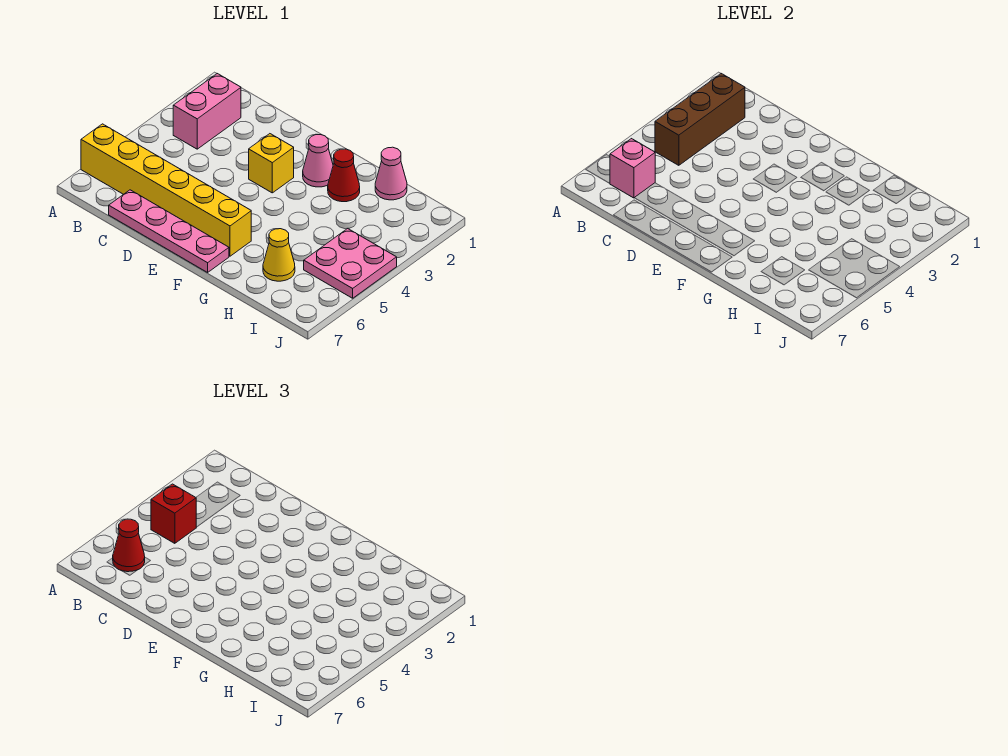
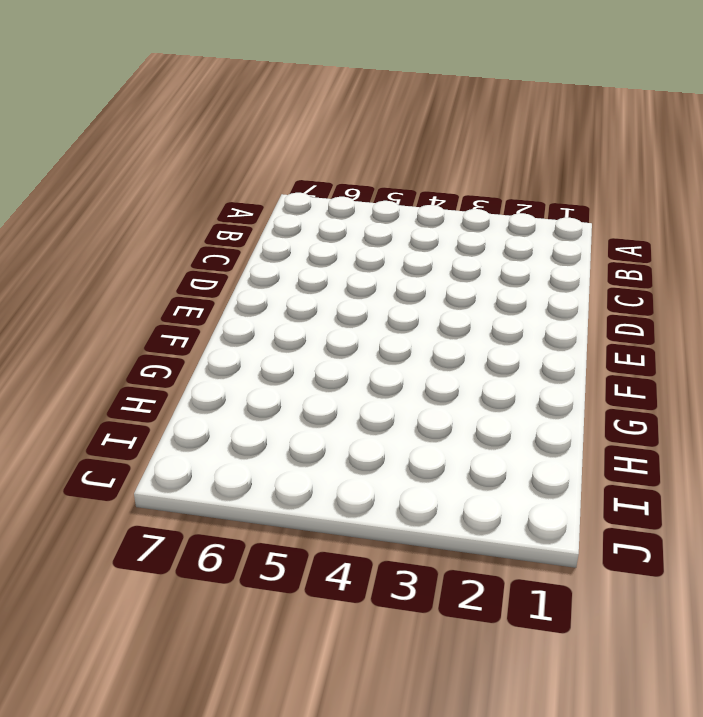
none -> yellow brick A6:F6 level 1
none -> pink brick B2:B3 level 1
none -> pink plate C7:F7 level 1

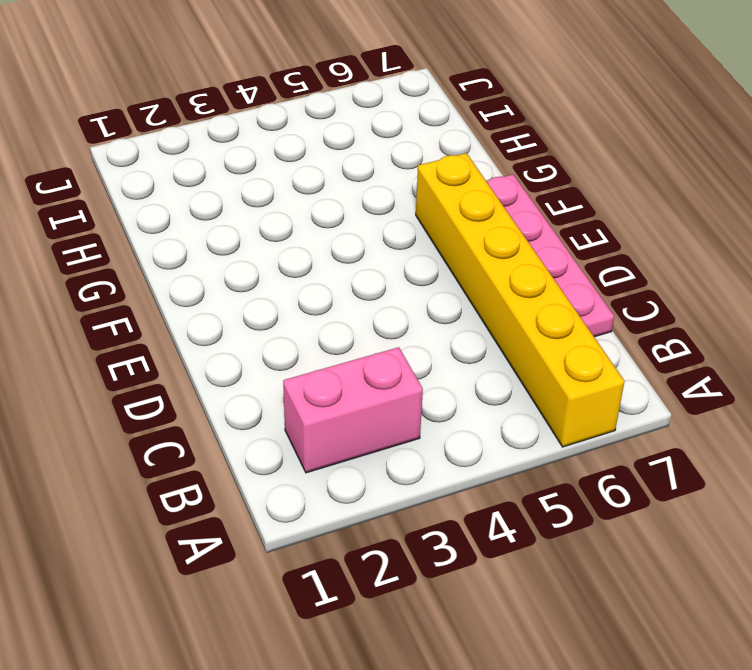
none -> yellow brick E3 level 1
none -> pink cone F2 level 1
none -> red cone G2 level 1

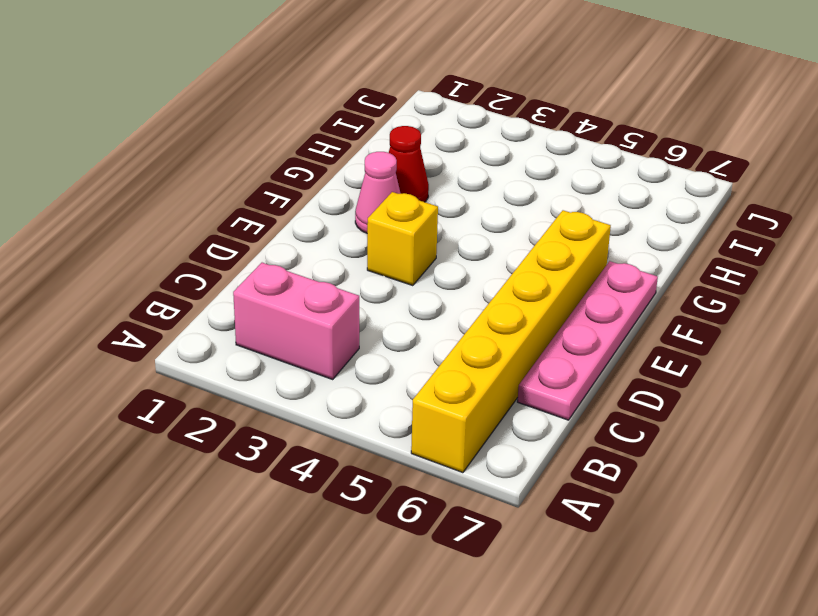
none -> pink cone H1 level 1
none -> yellow cone H6 level 1
none -> pink plate I4:J5 level 1

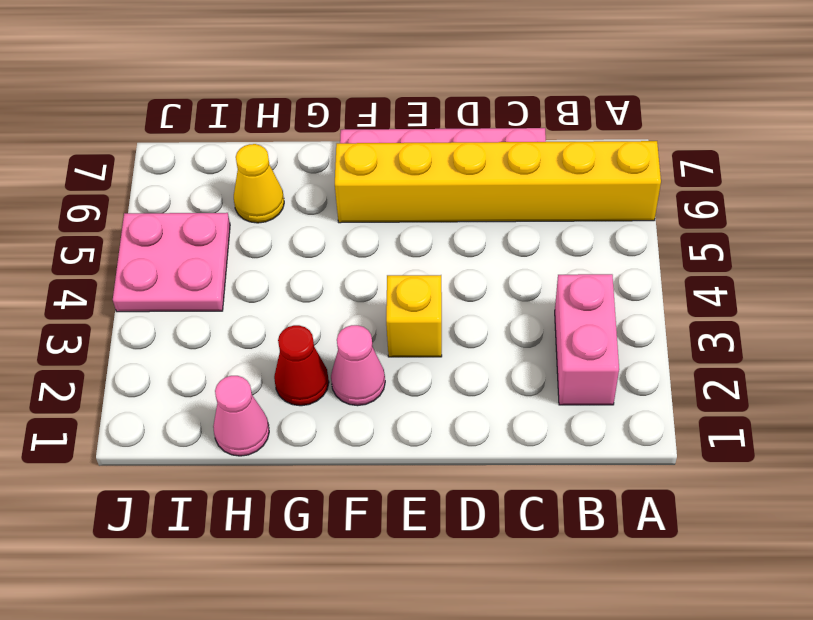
none -> brown brick B2:B4 level 2
none -> pink brick B6 level 2
none -> red brick B4 level 3

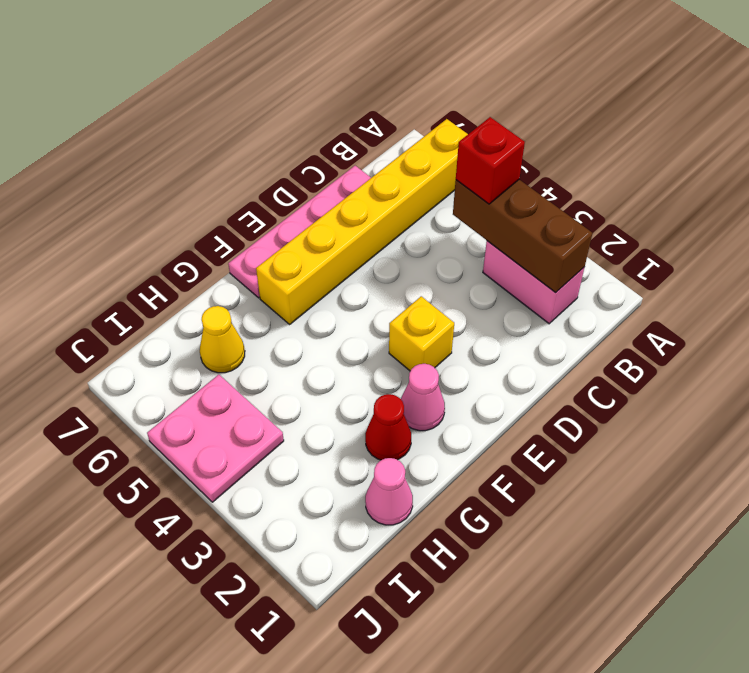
none -> pink brick B6 level 2
none -> red cone B6 level 3

